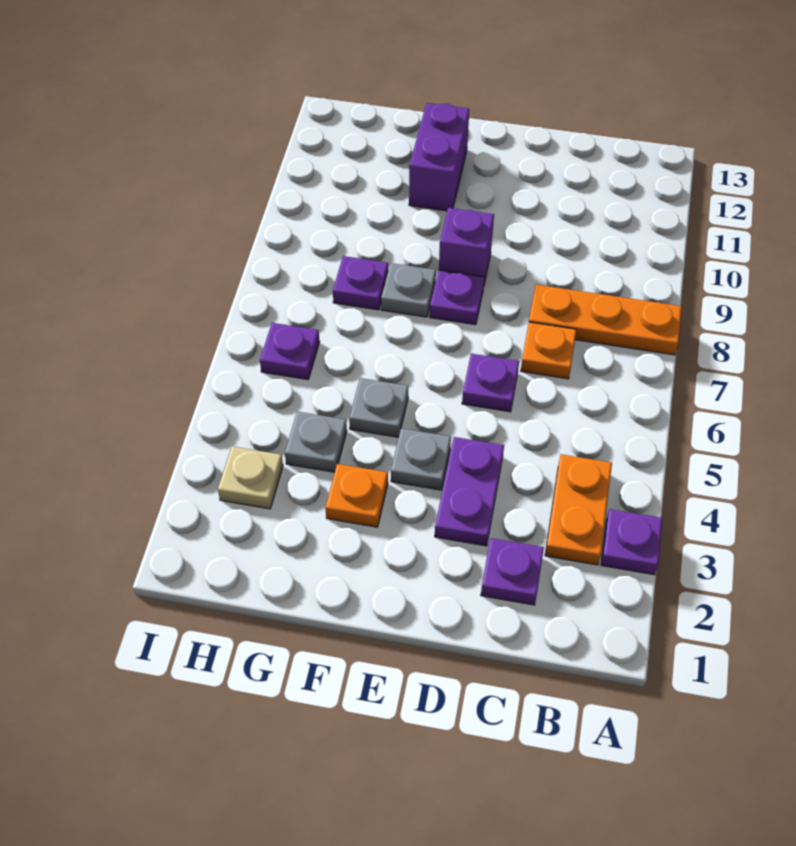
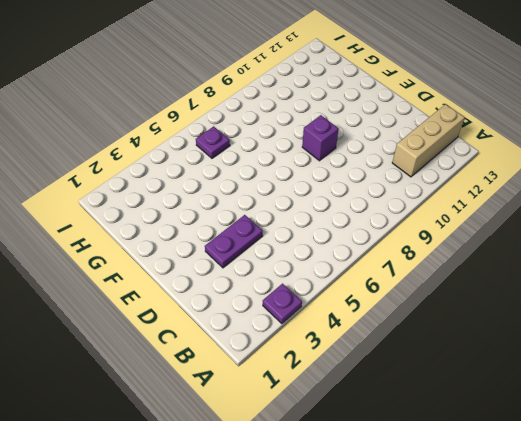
tan brick B11:B13 level 1 -> none
none -> orange plate A8:C8 level 1
none -> orange plate B3:B4 level 1
none -> purple plate C2 level 1

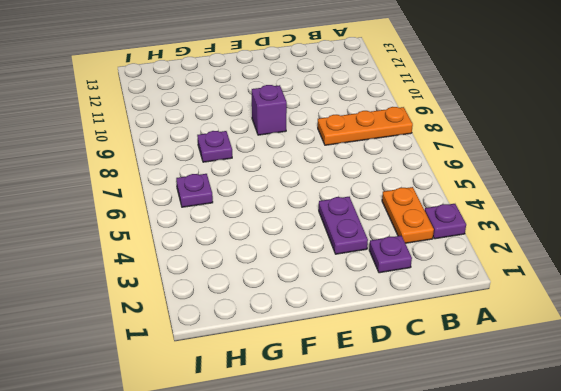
none -> orange plate C7 level 1
none -> purple plate D6 level 1
none -> grey plate E4 level 1

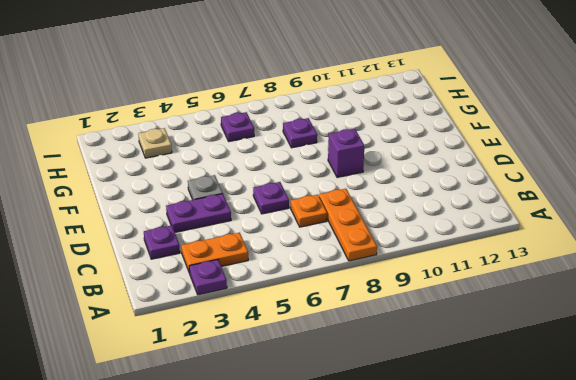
none -> purple plate E8 level 1
none -> orange plate F3 level 1
none -> grey plate F5 level 1

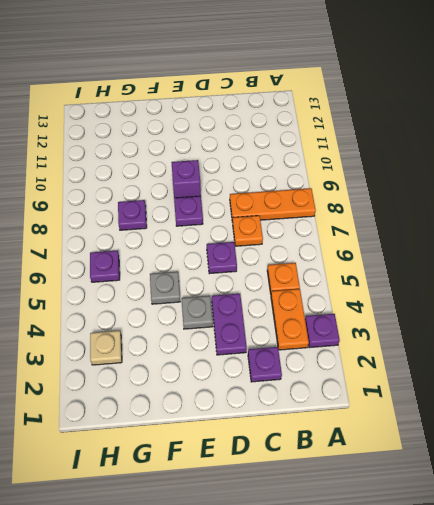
orange plate B5 level 1 -> orange plate F3 level 1
none -> grey plate F8 level 1
none -> purple brick F11:F12 level 1
none -> grey plate G4 level 1

